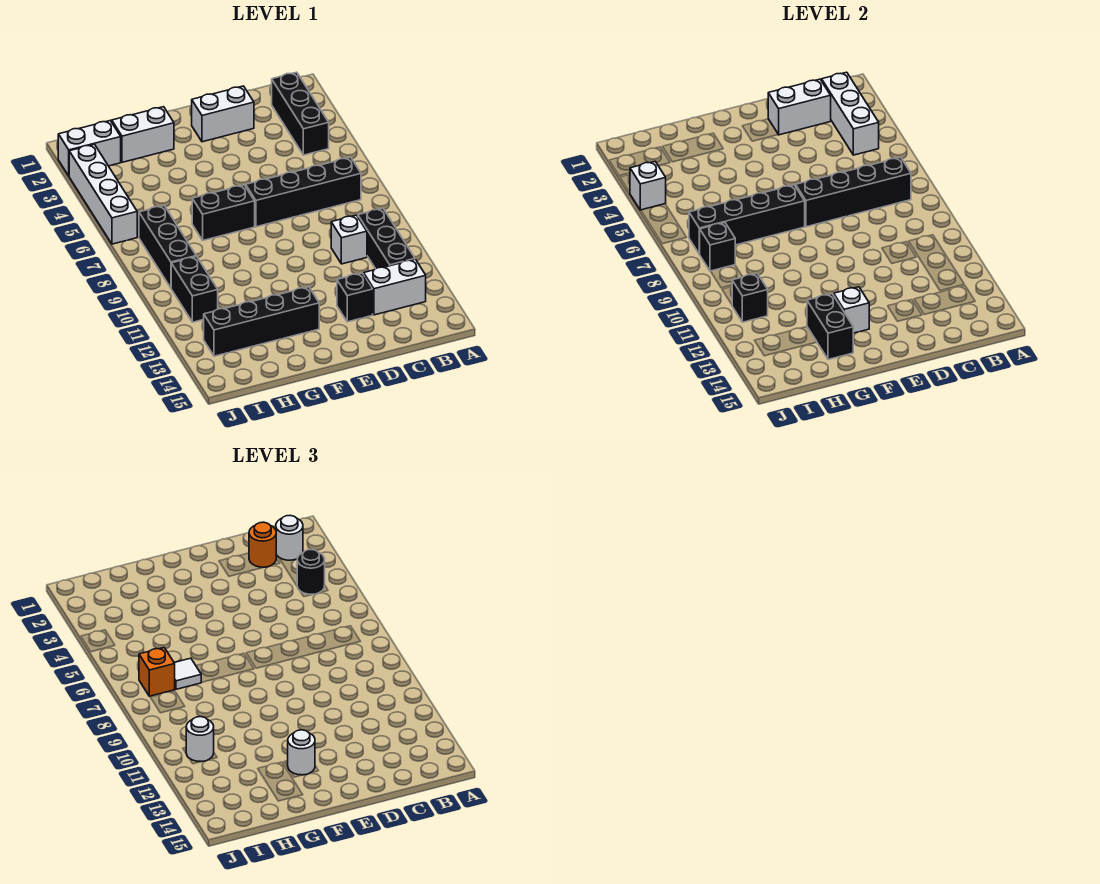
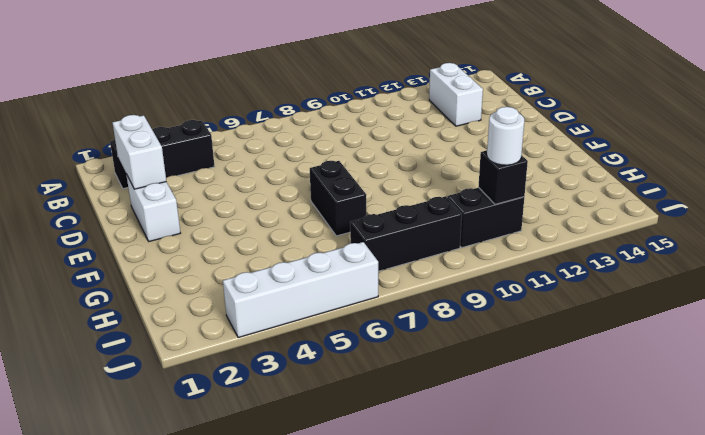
none -> black brick B7:E7 level 1
none -> black brick B10:B12 level 1
none -> white brick C10 level 1
none -> black brick D13 level 1

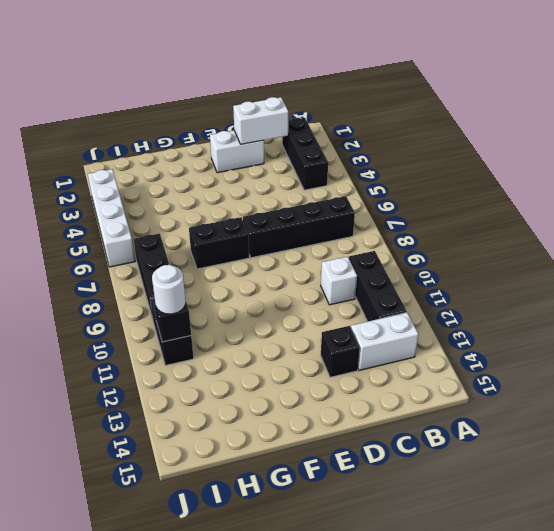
none -> black brick F13:I13 level 1
none -> white brick G2:H2 level 1
none -> white brick I2:J2 level 1
none -> white brick B2:B4 level 2

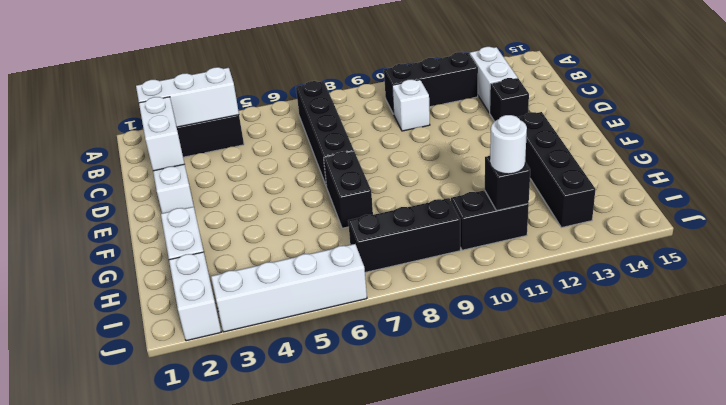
none -> black brick B7:E7 level 2
none -> black brick F7:I7 level 2
none -> white brick F13 level 2
none -> black brick G13:G14 level 2

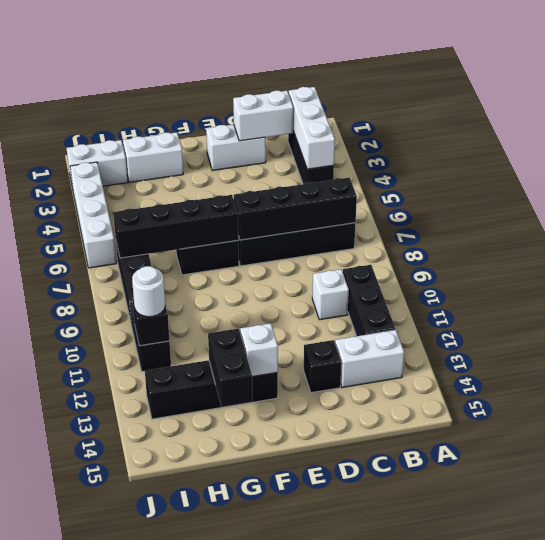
none -> black brick I8 level 2
none -> white brick J4 level 2
none -> white round brick B2 level 3
none -> black round brick B4 level 3

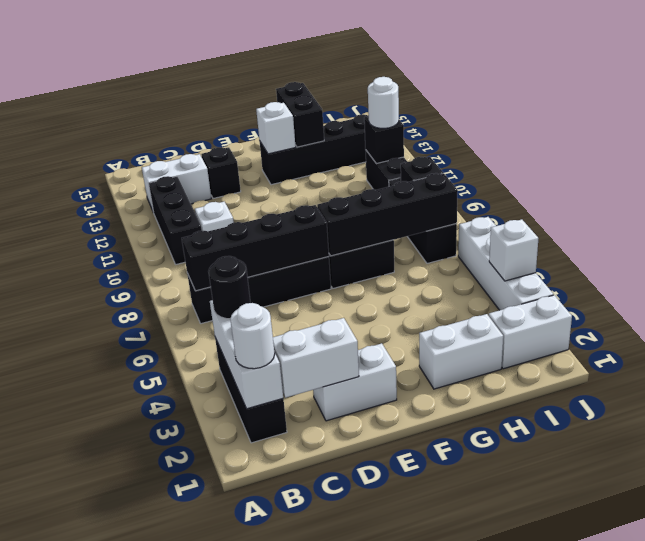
none -> orange round brick C2 level 3
none -> white round brick F13 level 3
none -> white tile H7 level 3
none -> orange brick I7 level 3

